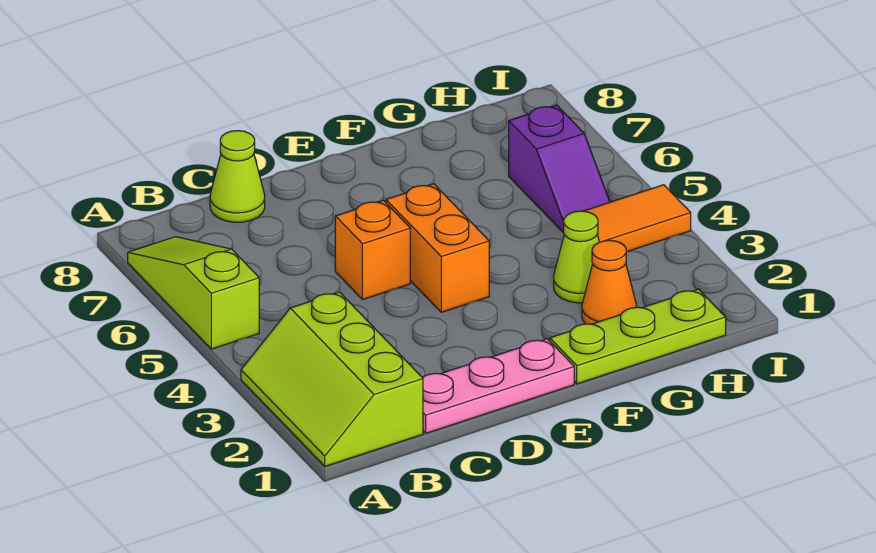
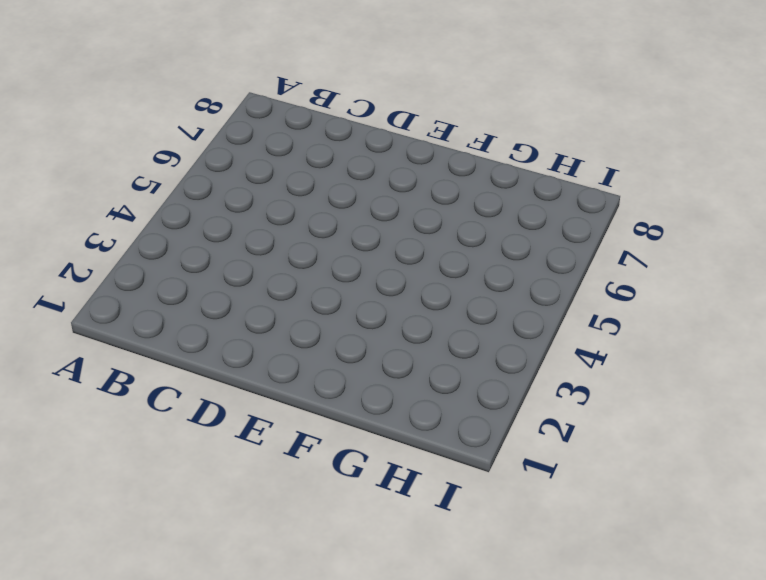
none -> lime slope A1:B3 level 1 top B
none -> lime slope A5:A7 level 1 top 5

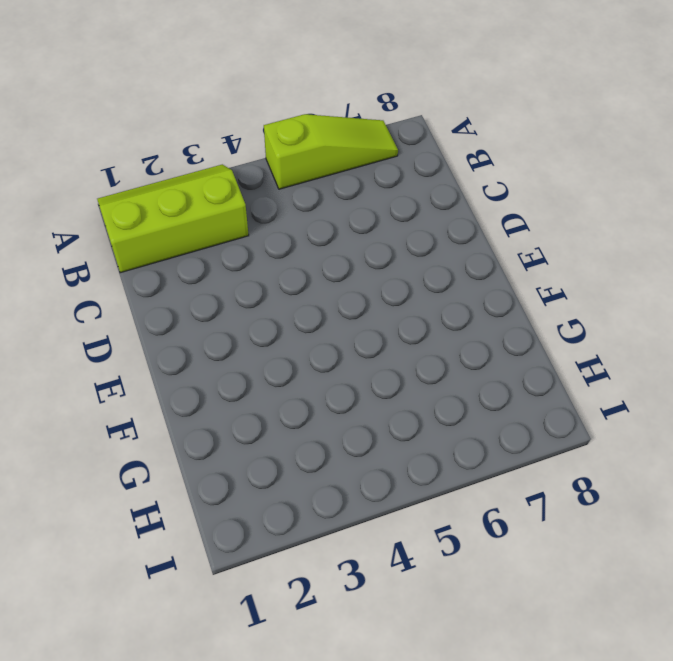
none -> pink plate C1:E1 level 1
none -> lime cone C8 level 1

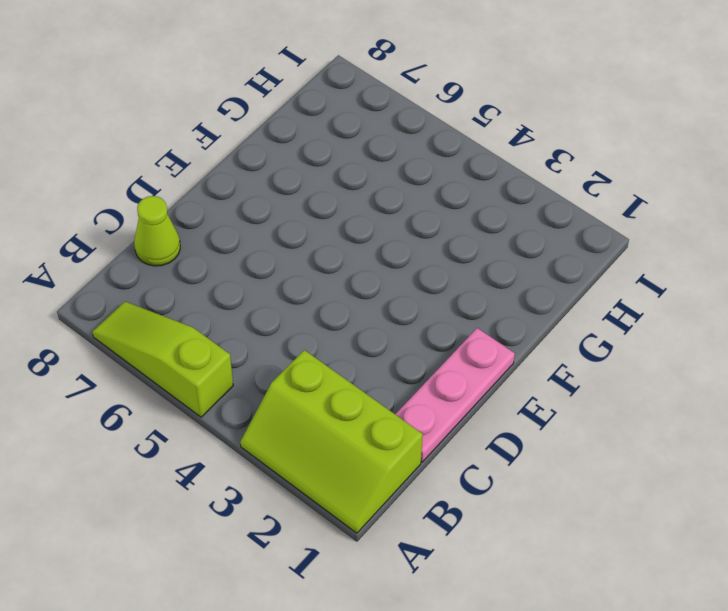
none -> orange brick D5 level 1
none -> orange brick E4:E5 level 1

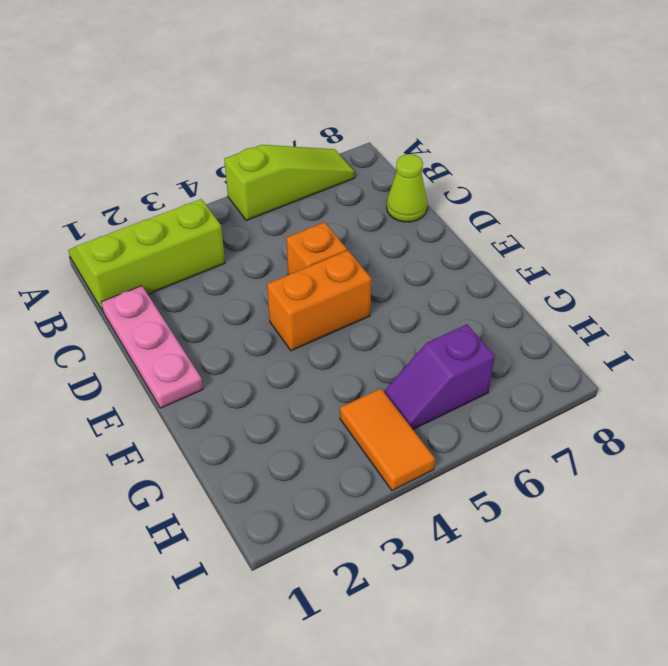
none -> lime plate F1:H1 level 1
none -> orange cone G2 level 1

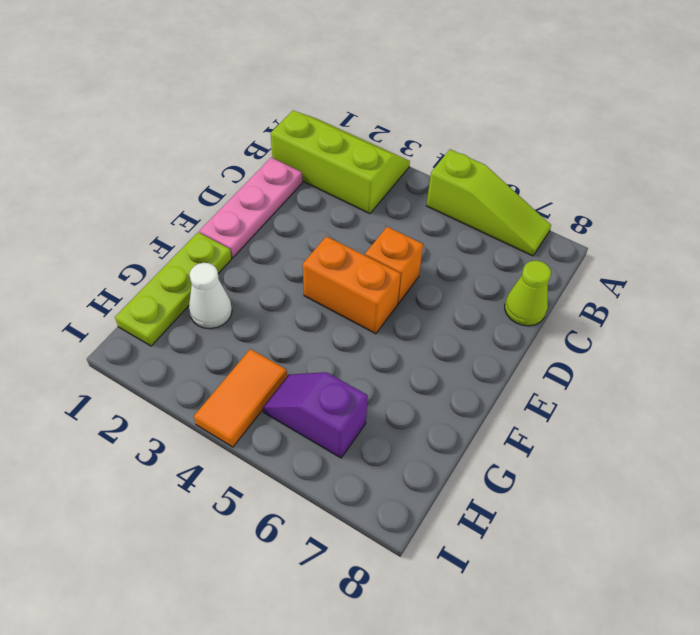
white cone G2 level 1 -> orange cone G2 level 1
none -> lime cone G3 level 1

